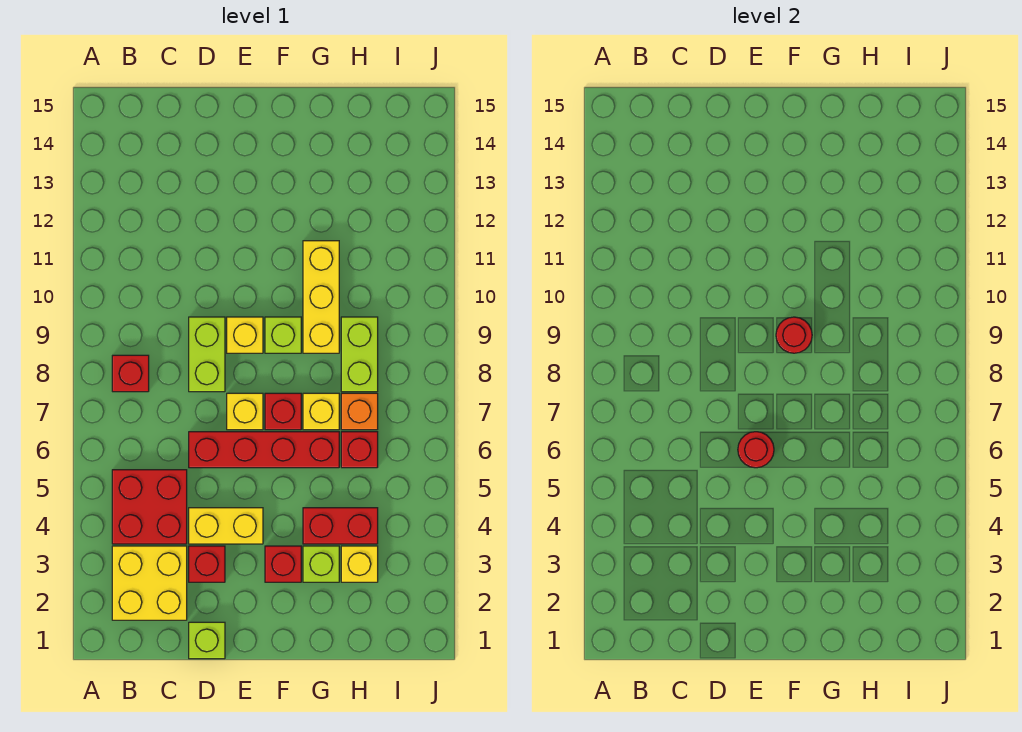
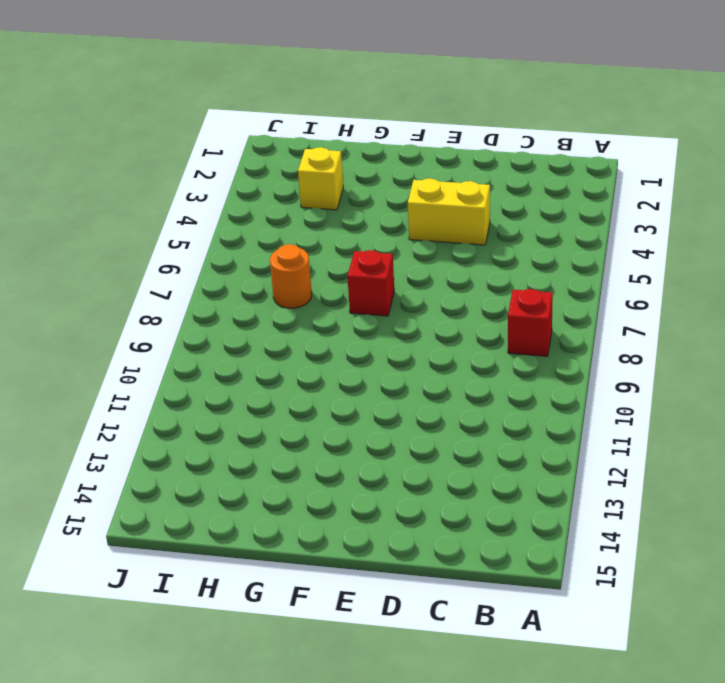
orange round brick H7 level 1 -> orange brick H7 level 1
none -> yellow brick B2:C3 level 1
none -> red brick B4:C5 level 1
none -> lime brick D1 level 1

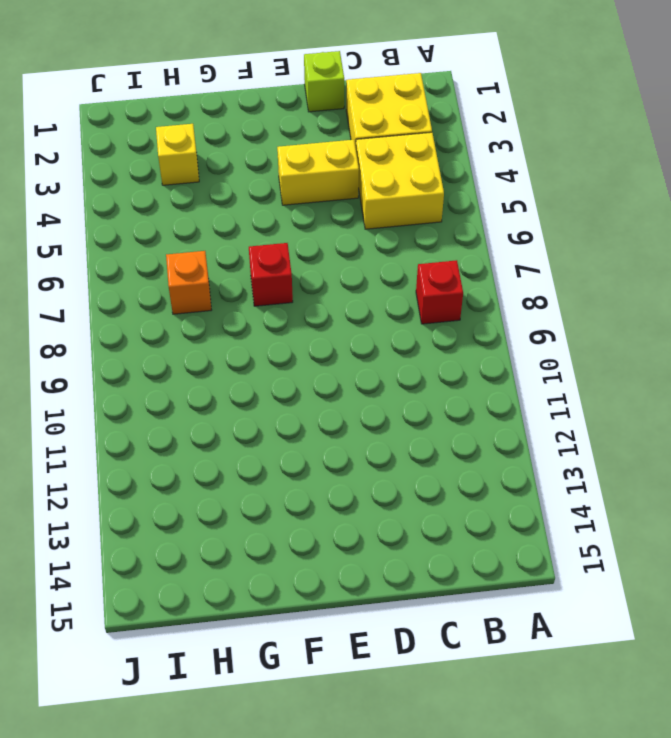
yellow brick B4:C5 level 1 -> red brick B4:C5 level 1
none -> red brick D3 level 1
none -> red brick D6:G6 level 1
none -> lime brick D8:D9 level 1

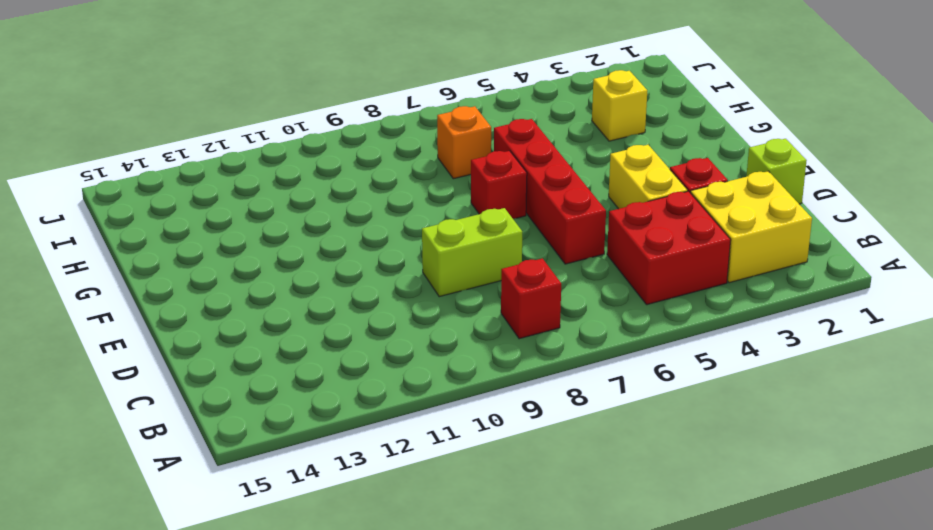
none -> yellow brick E7 level 1
none -> yellow brick E9 level 1
none -> red brick F3 level 1

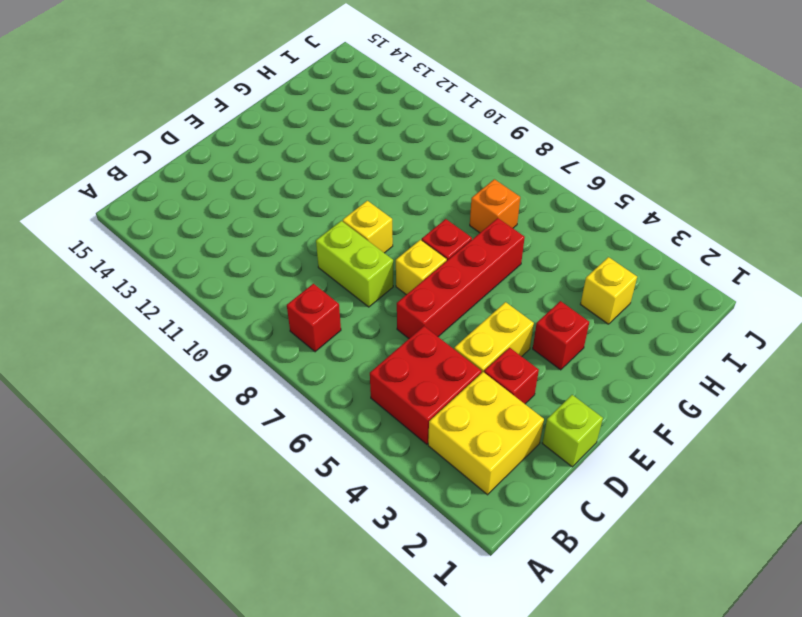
none -> lime brick F9 level 1
none -> lime brick G3 level 1
none -> red brick G4:H4 level 1

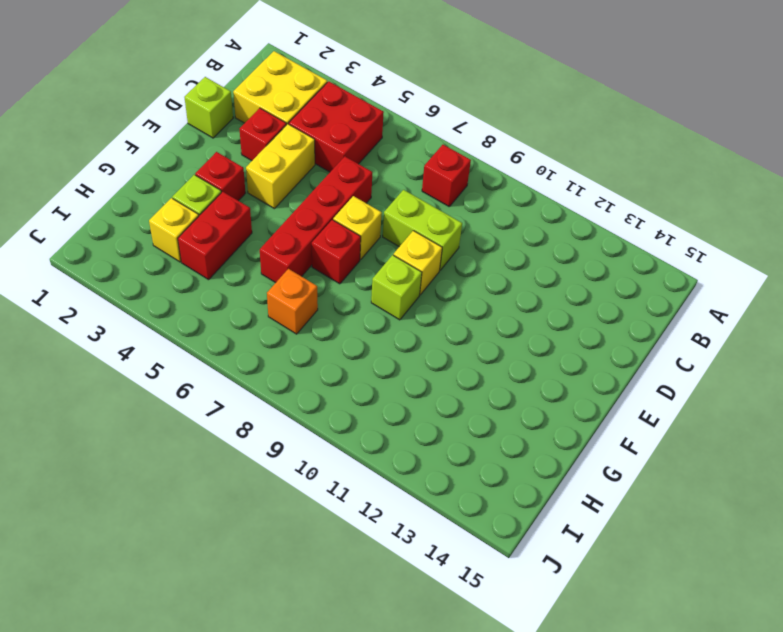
none -> yellow brick G7 level 1
none -> yellow brick G9:G11 level 1
none -> red brick H6 level 1

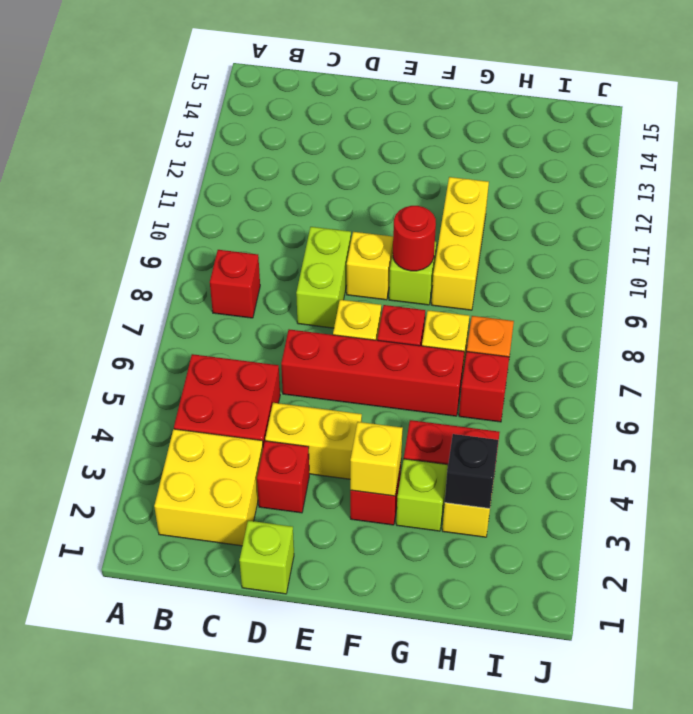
yellow brick F3 level 2 -> none
black brick H3 level 2 -> none
none -> lime brick H8:H9 level 1
none -> red round brick E6 level 2

